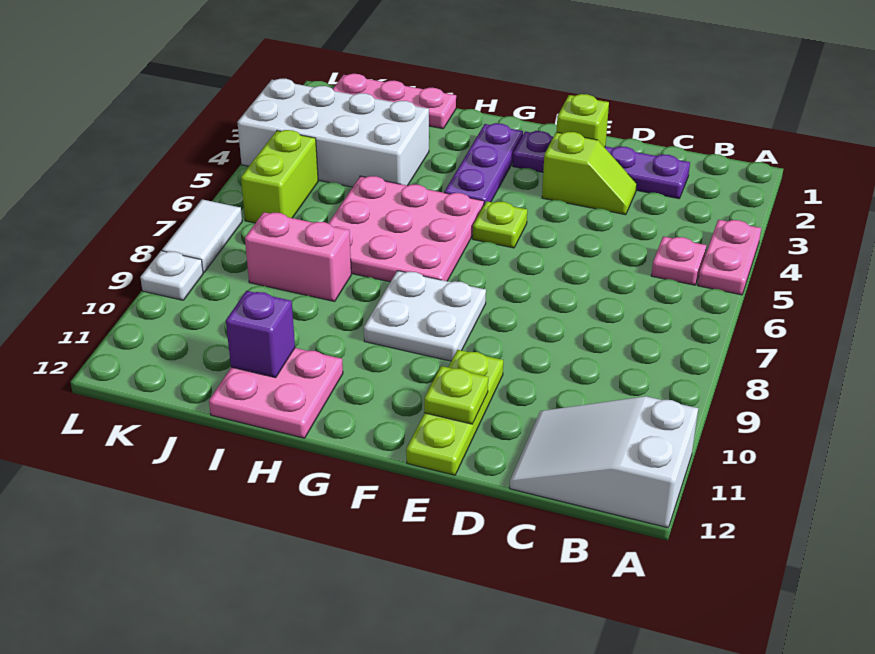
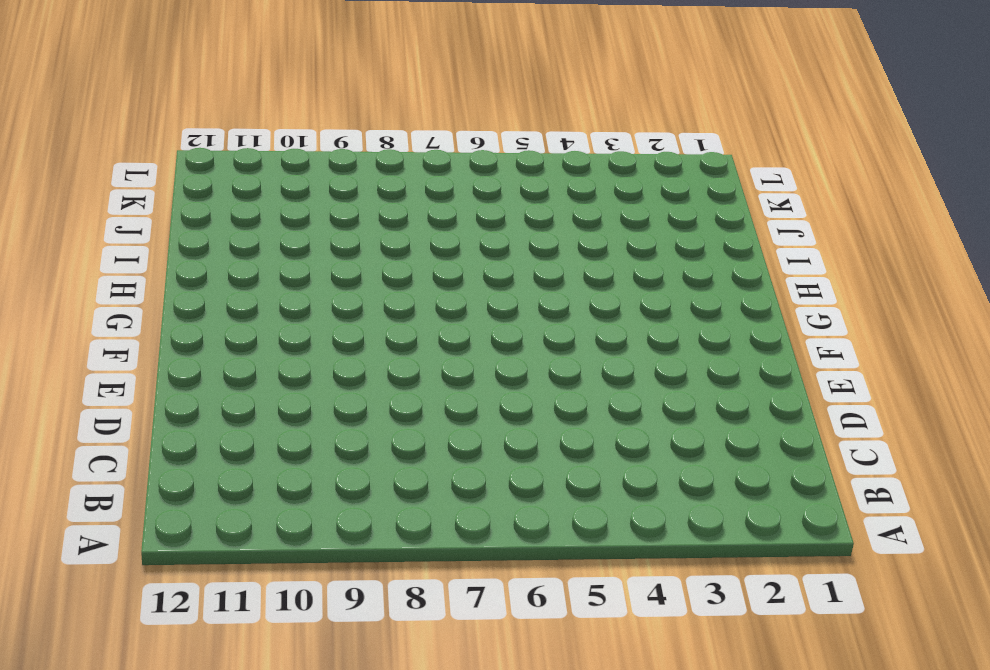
none -> pink plate A4:A5 level 1
none -> white slope A11:C12 level 1 top A
none -> pink plate B5 level 1

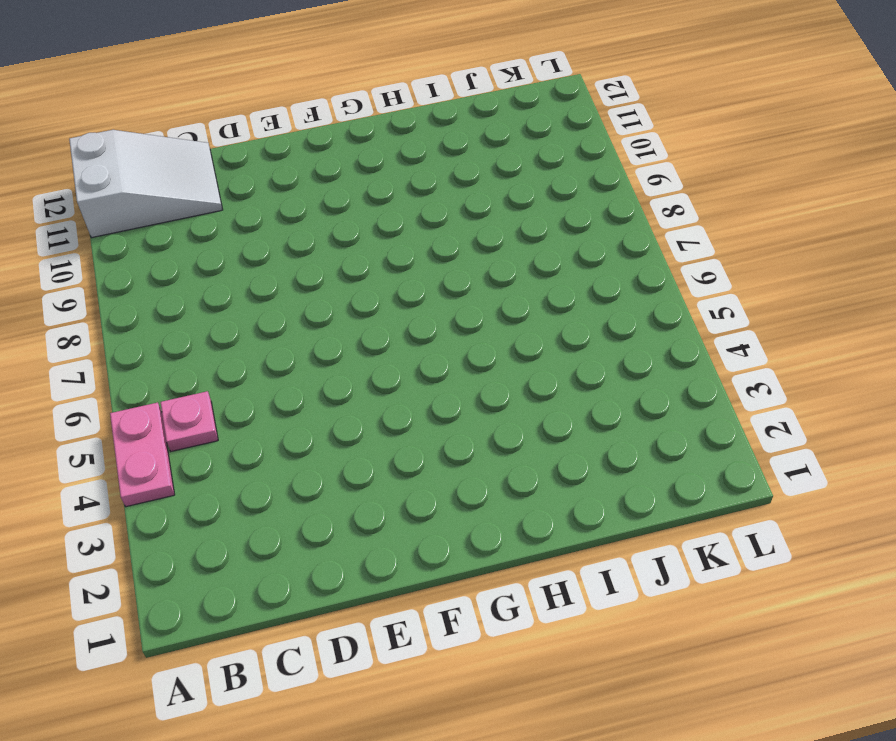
none -> purple plate C2:F2 level 1
none -> lime slope D3:E3 level 1 top E
none -> lime plate E10:E12 level 1

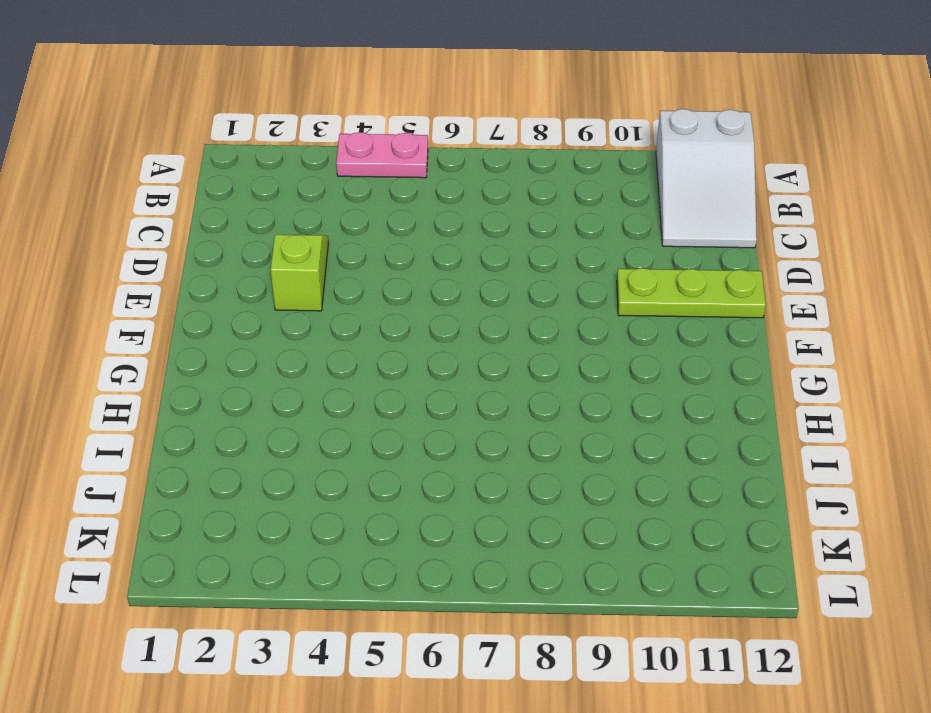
none -> pink plate B5 level 1
none -> purple plate C2:F2 level 1
none -> lime plate F5 level 1

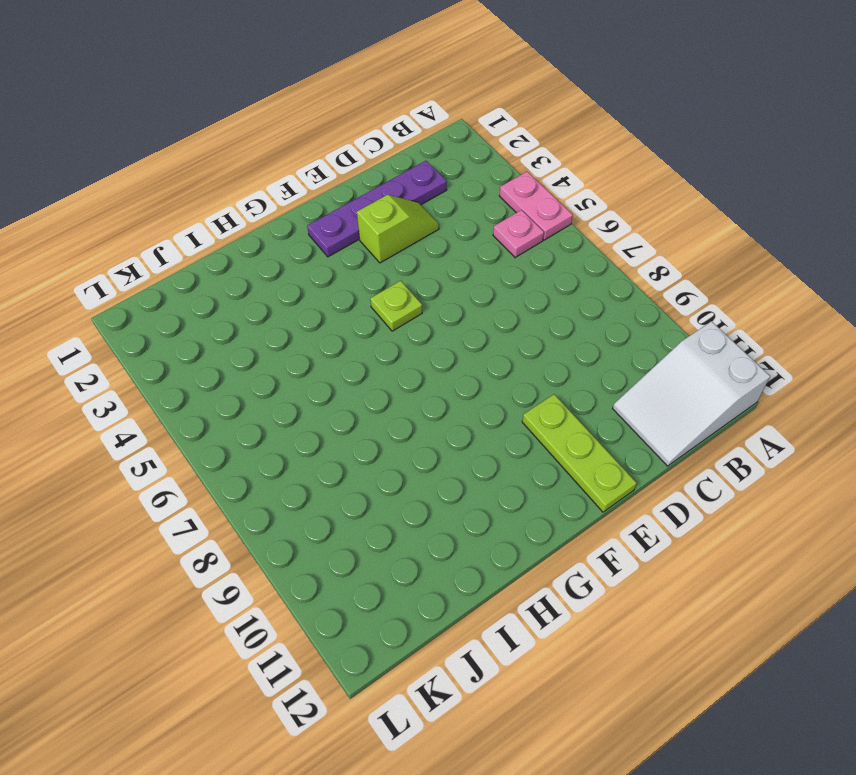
none -> white plate F8:G9 level 1
none -> purple plate G2:G4 level 1
none -> pink plate G5:I7 level 1

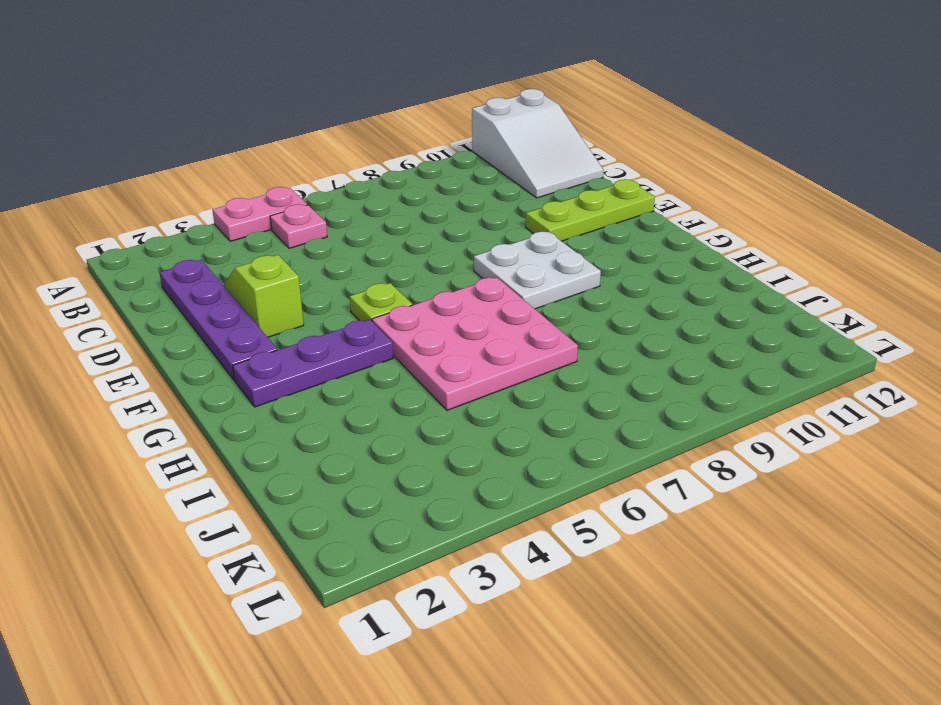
none -> pink plate H11:I12 level 1
none -> pink plate I1:K1 level 1
none -> white brick I3:L4 level 1

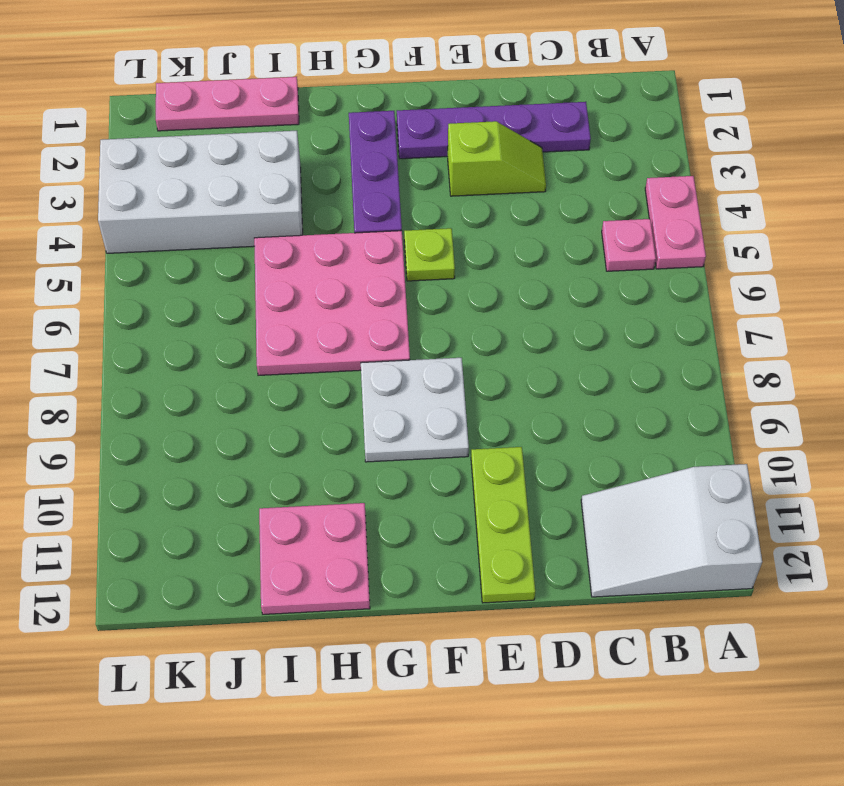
none -> pink brick I8:J8 level 1
none -> lime brick K5:K6 level 1
none -> white tile L7:L8 level 1

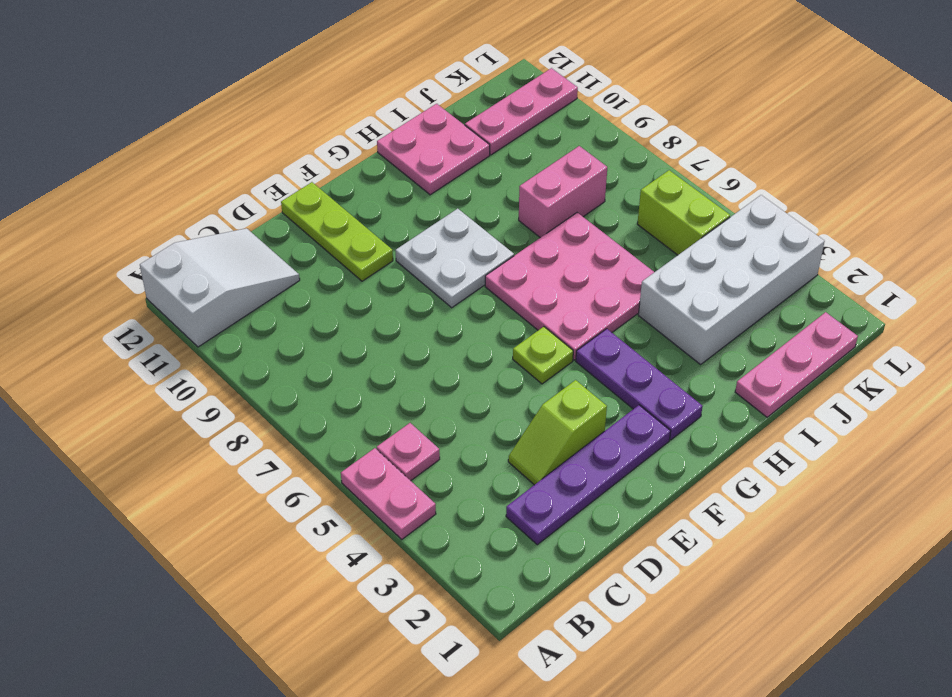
pink plate J11:L11 level 1 -> none
none -> white tile L7:L8 level 1
none -> white plate L9 level 1
none -> lime brick E2 level 2

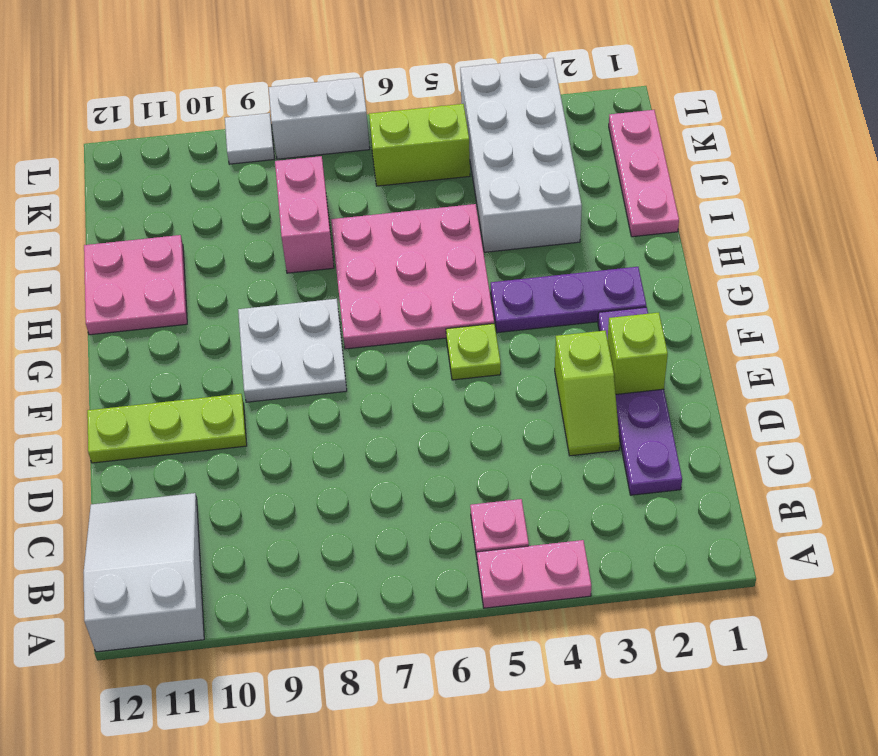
white brick L7:L8 level 1 -> white tile L7:L8 level 1
white tile L9 level 1 -> white plate L9 level 1
none -> lime plate E11 level 2
none -> purple brick I11 level 2

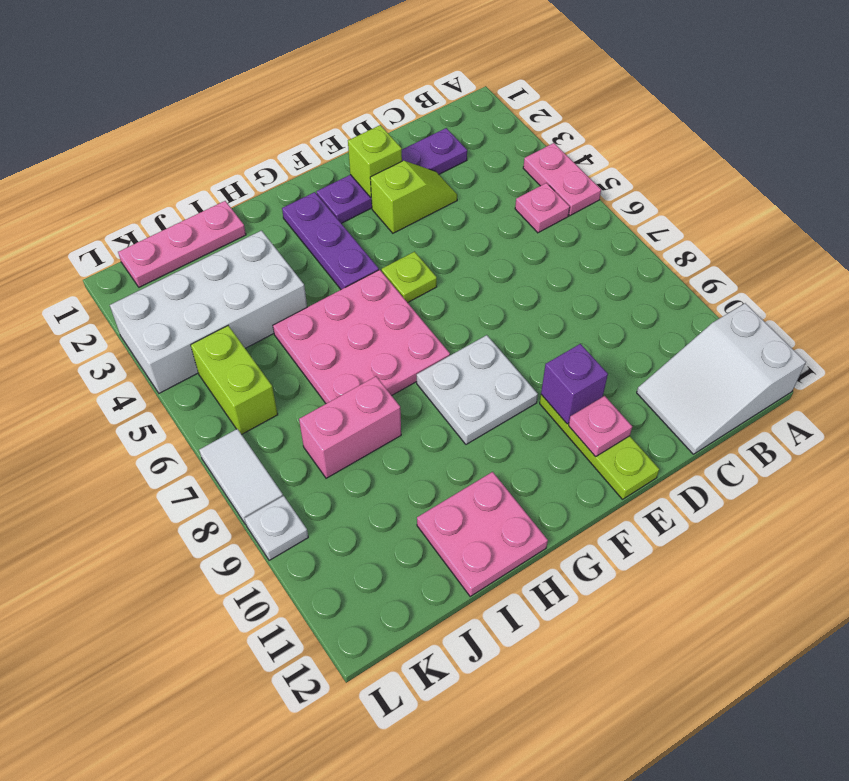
purple brick E10 level 2 -> purple brick I11 level 2
pink plate E11 level 2 -> lime plate E11 level 2

